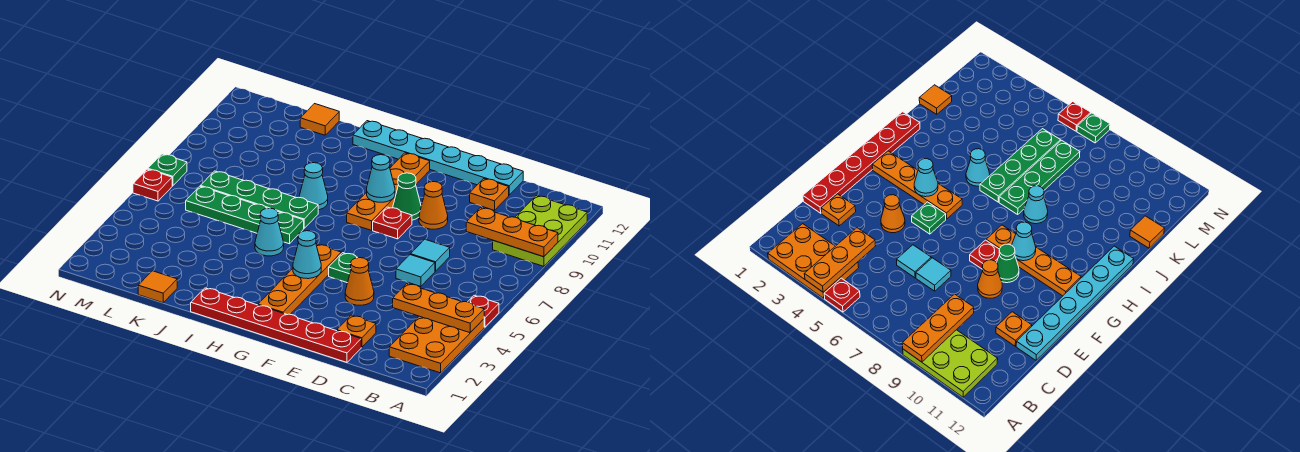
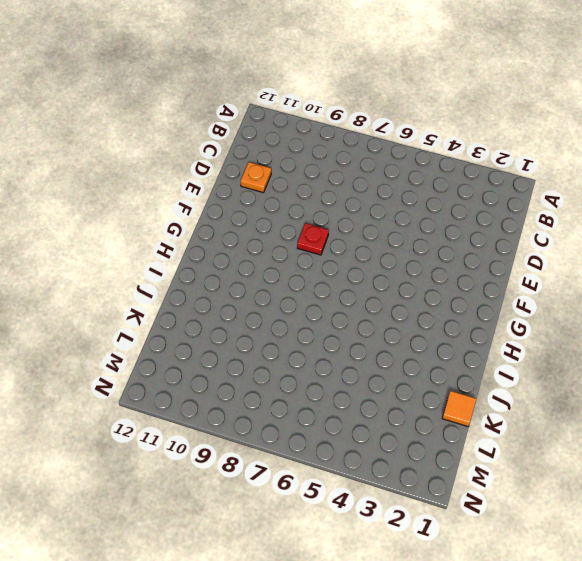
none -> orange plate A2:B4 level 1
none -> red plate A5 level 1
none -> lime plate A9:B11 level 1

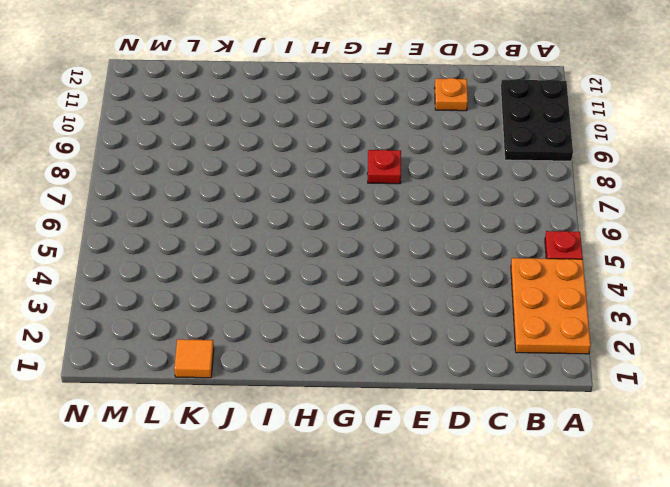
black plate A9:B11 level 1 -> lime plate A9:B11 level 1
none -> red plate D1:I1 level 1
none -> orange plate D2 level 1
none -> cyan tile D6 level 1

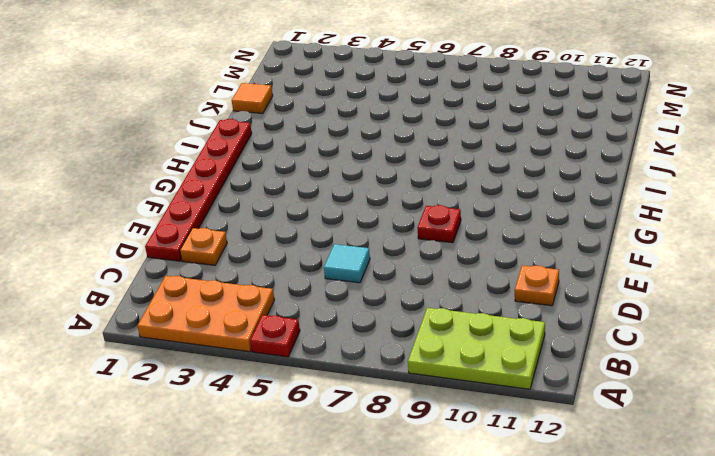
none -> cyan tile D7 level 1
none -> cyan plate D12:I12 level 1
none -> orange cone E4 level 1

